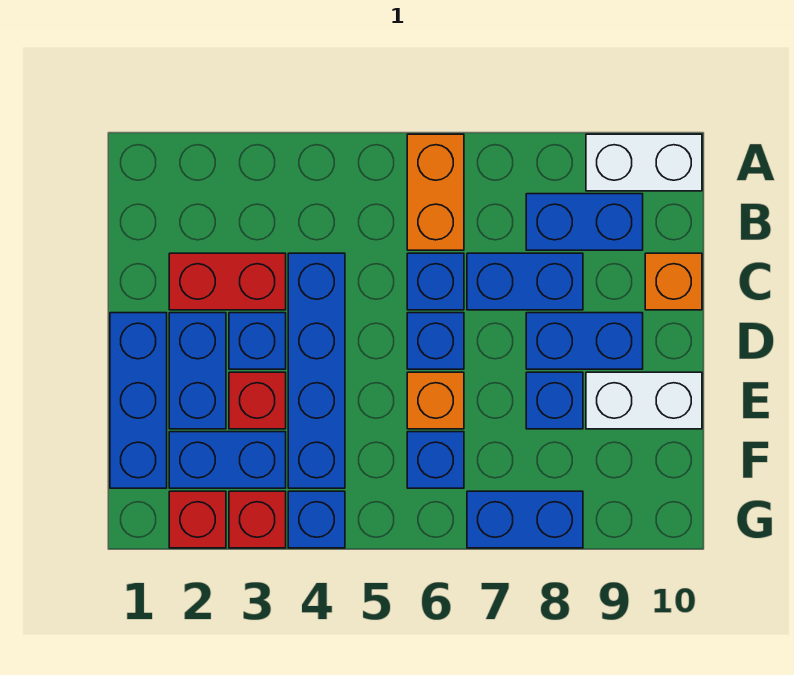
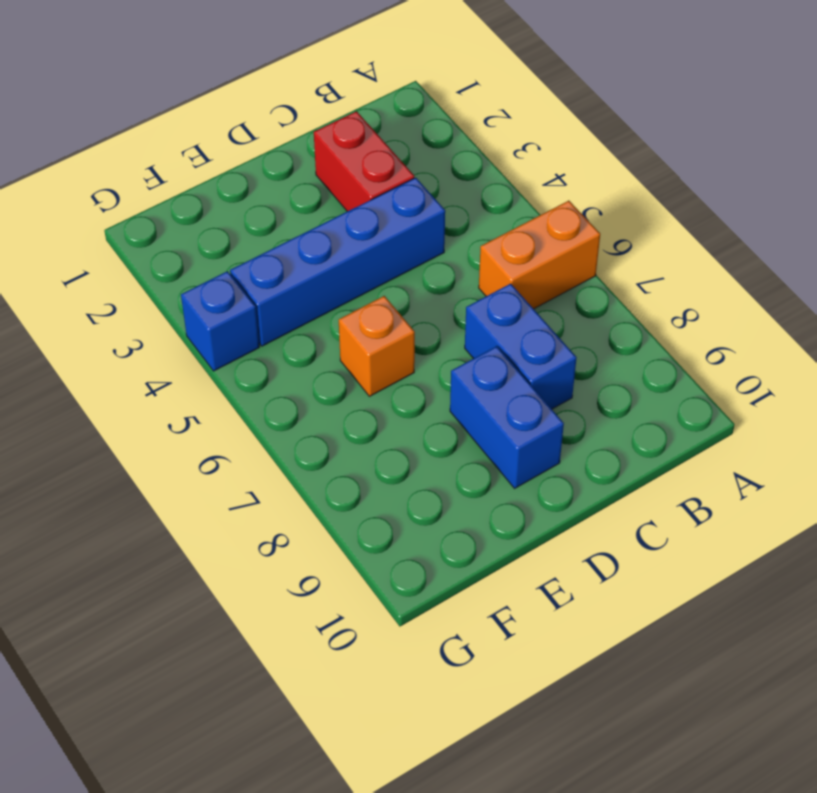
none -> white brick A9:A10 level 1
none -> blue brick B8:B9 level 1
none -> blue brick C6 level 1

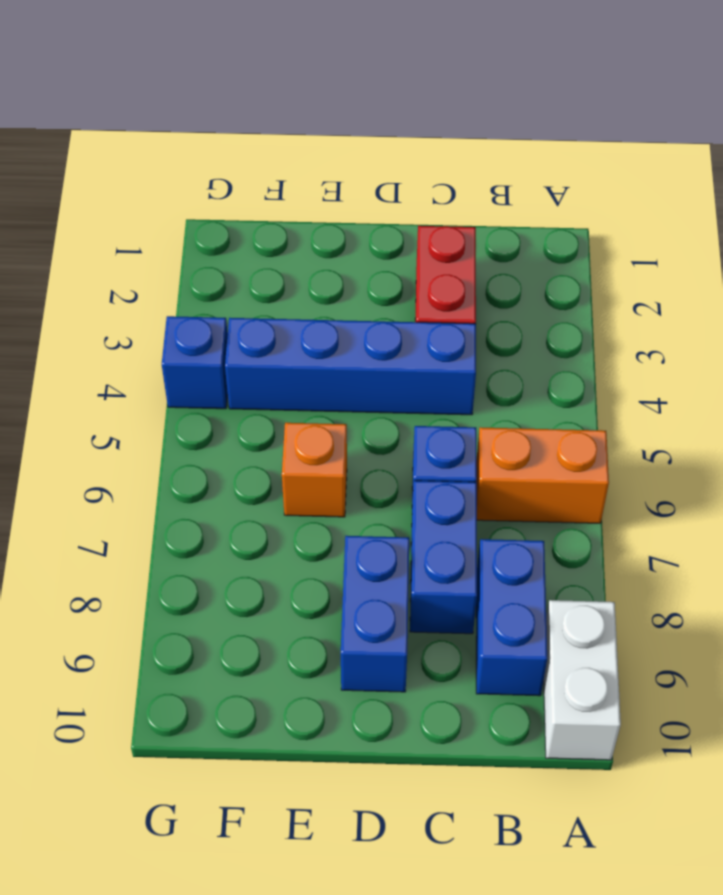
none -> orange brick C10 level 1
none -> blue brick D1:F1 level 1
none -> blue brick D2:E2 level 1

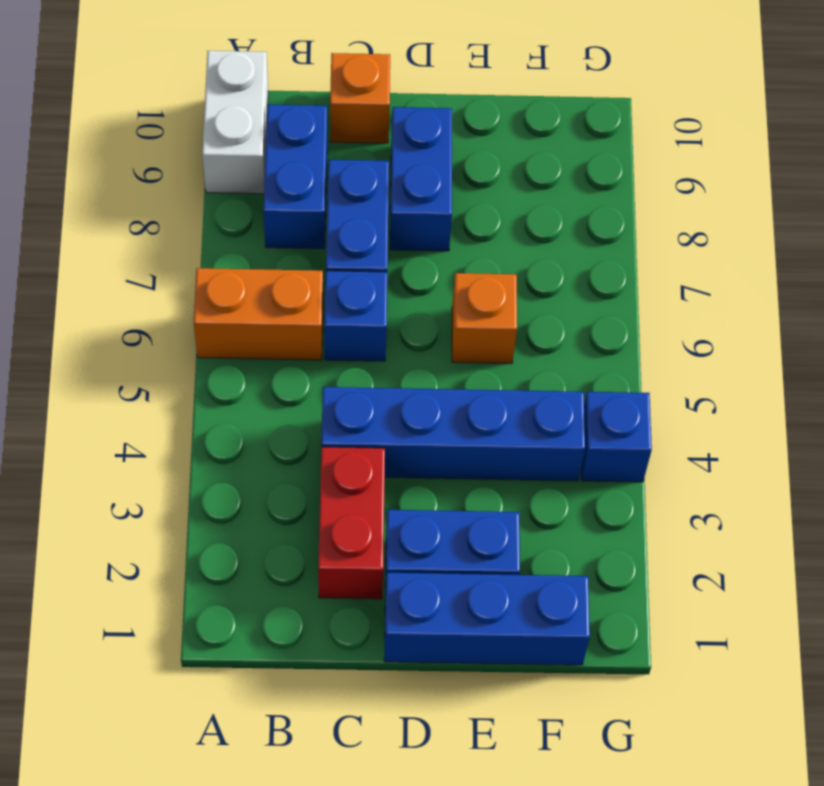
none -> blue brick D3 level 1
none -> blue brick D6 level 1
none -> red brick E3 level 1

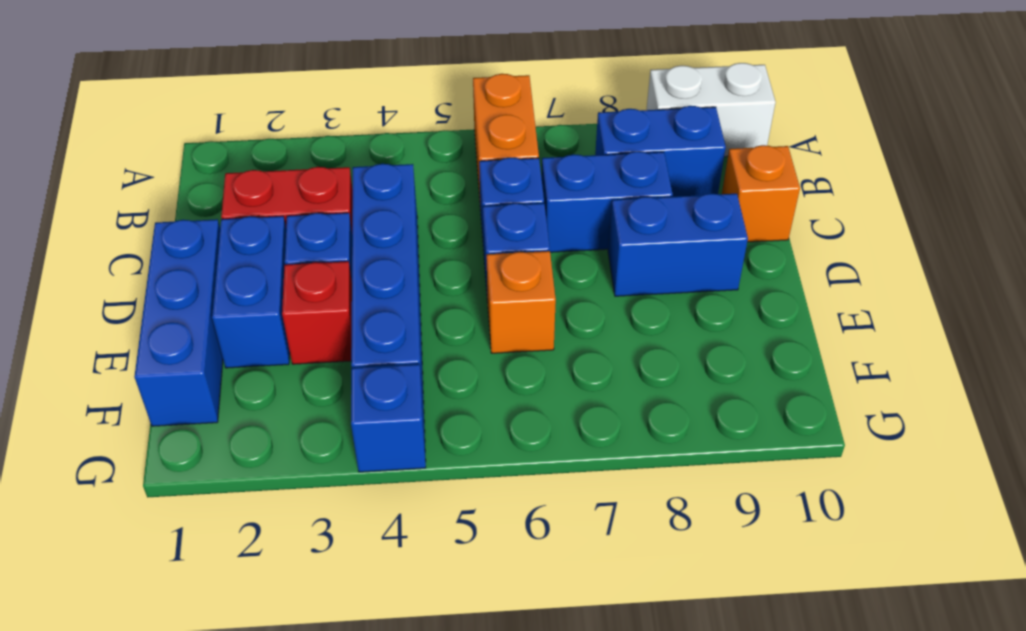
none -> blue brick E8 level 1
none -> white brick E9:E10 level 1
none -> blue brick F2:F3 level 1

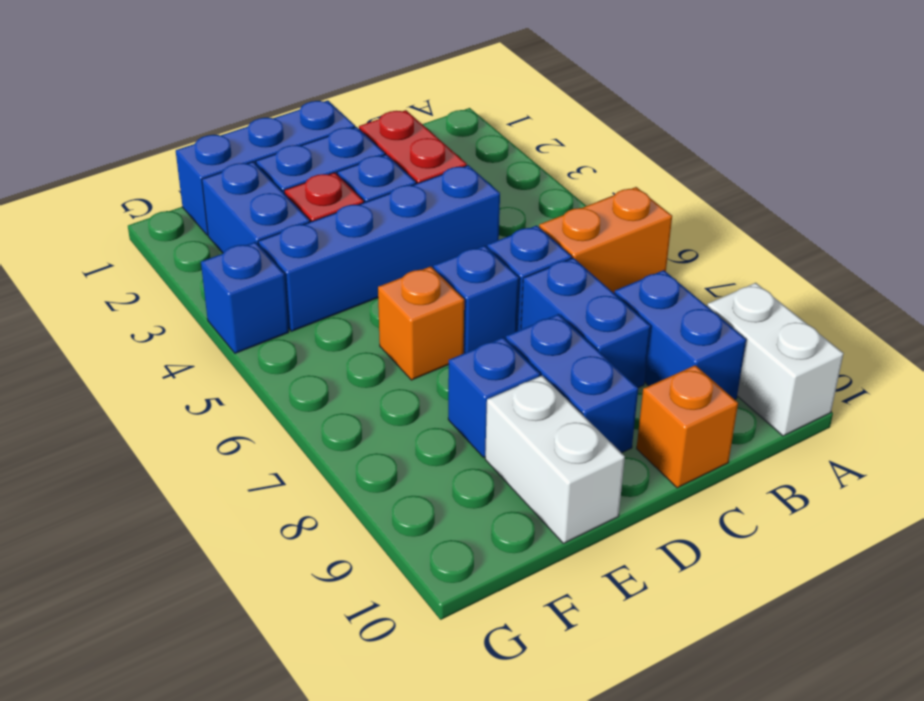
none -> blue brick F6 level 1
none -> red brick G2 level 1
none -> red brick G3 level 1

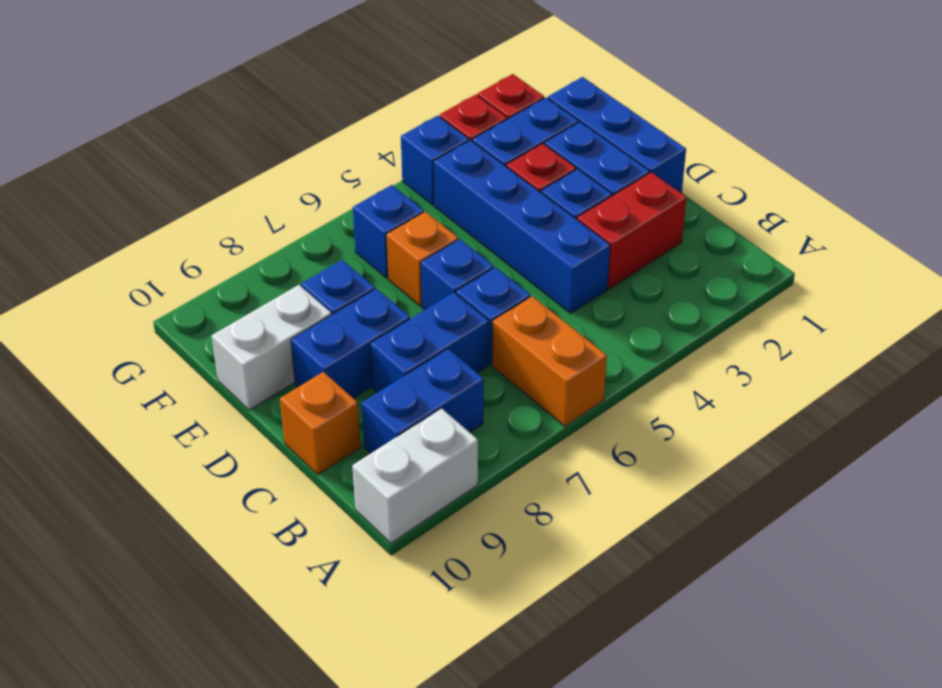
none -> blue brick G7:G8 level 1

